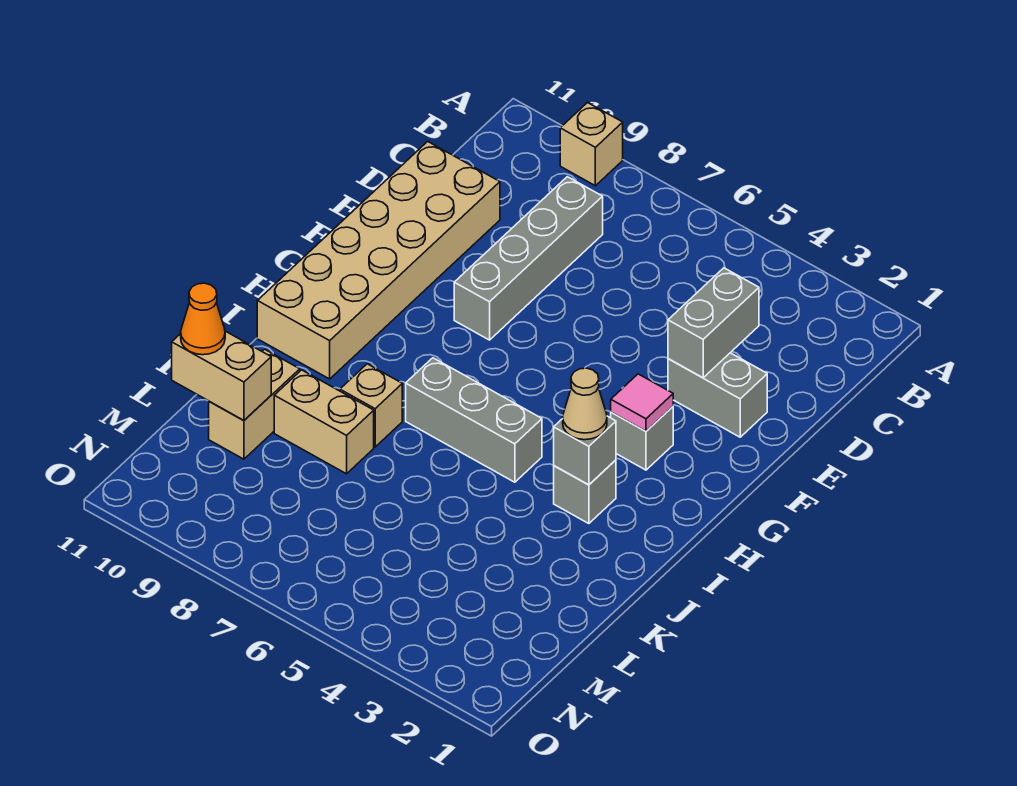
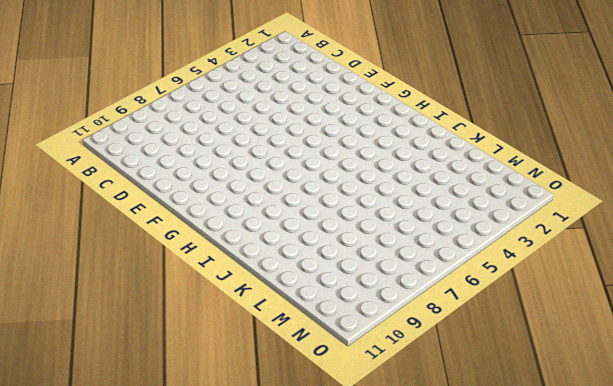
none -> tan brick A9 level 1
none -> grey brick C8:F8 level 1
none -> tan brick D10:I11 level 1

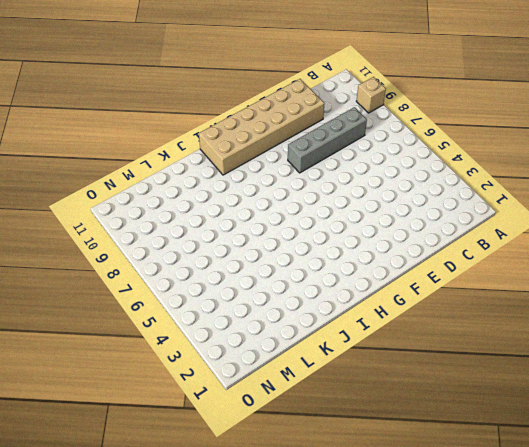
none -> grey brick E2:E3 level 1
none -> grey brick G3 level 1
none -> grey brick I3 level 1

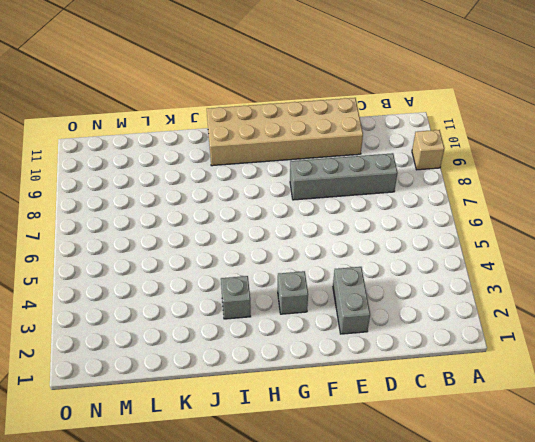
none -> grey brick I5:I7 level 1
none -> tan brick J8 level 1
none -> tan brick K8:K9 level 1

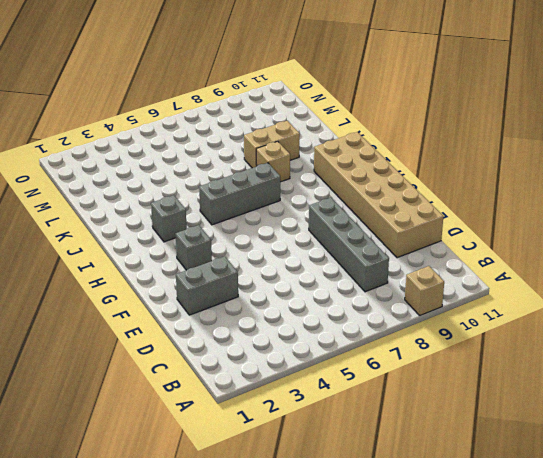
none -> tan brick K10:L10 level 1
none -> grey brick D3:E3 level 2
none -> pink tile G3 level 2

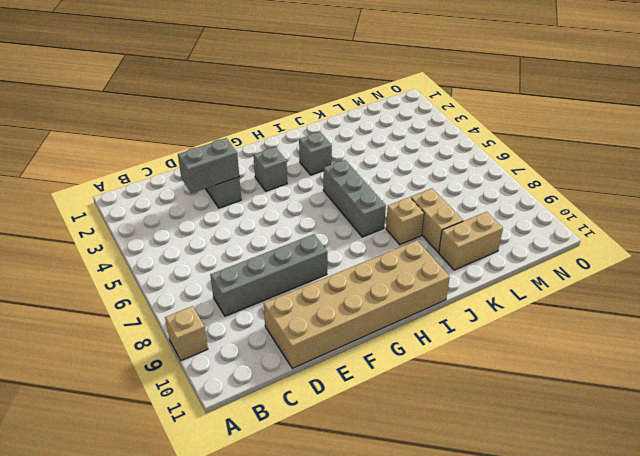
none -> pink tile G3 level 2
none -> grey brick I3 level 2
none -> tan brick L10:L11 level 2

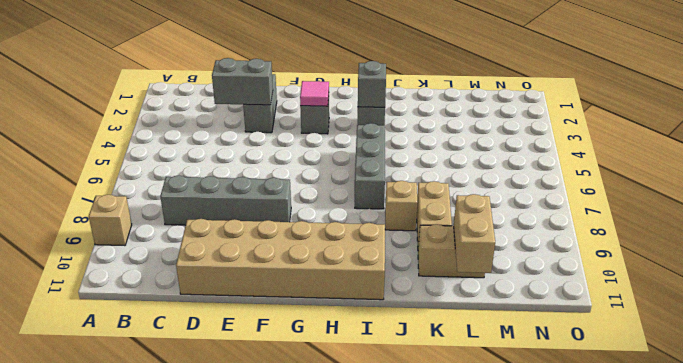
none -> tan cone I3 level 3
none -> orange cone L11 level 3

